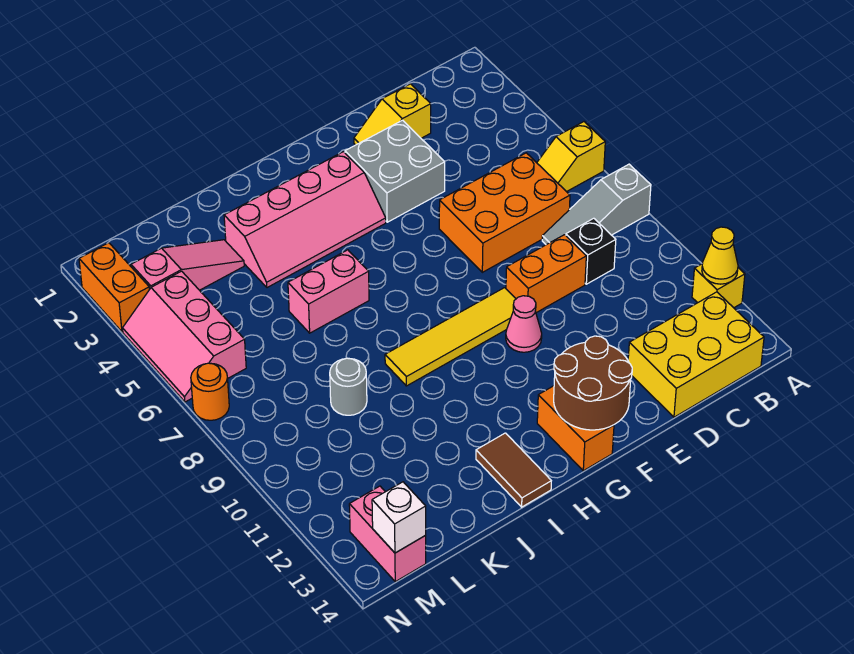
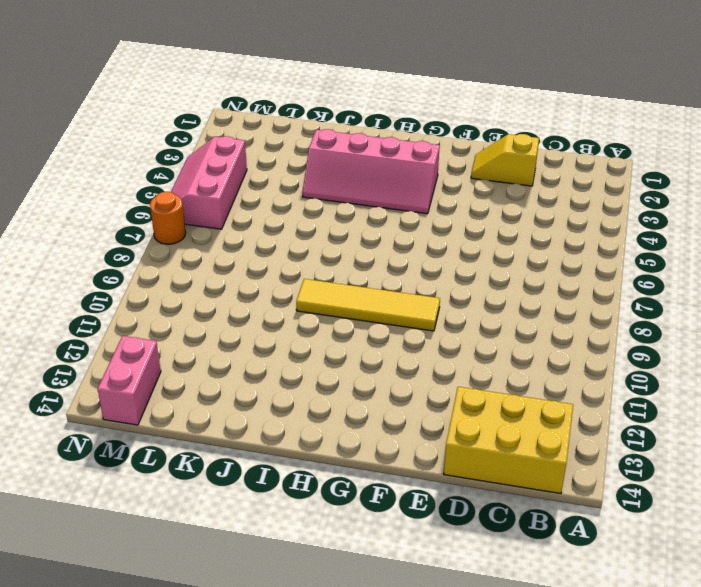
none -> yellow slope A6:B6 level 1 top A
none -> grey slope A8:C8 level 1 top A
none -> yellow brick A12 level 1

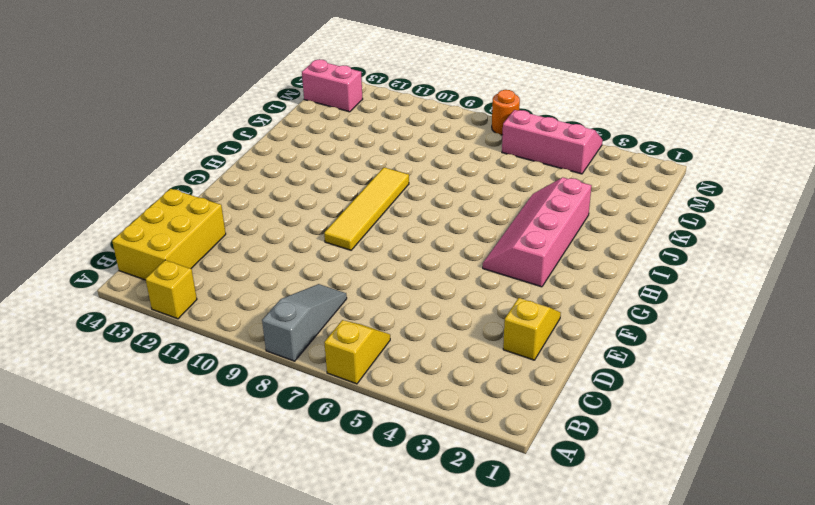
none -> orange brick C6:E7 level 1
none -> black brick C9 level 1
none -> orange brick D9:E9 level 1

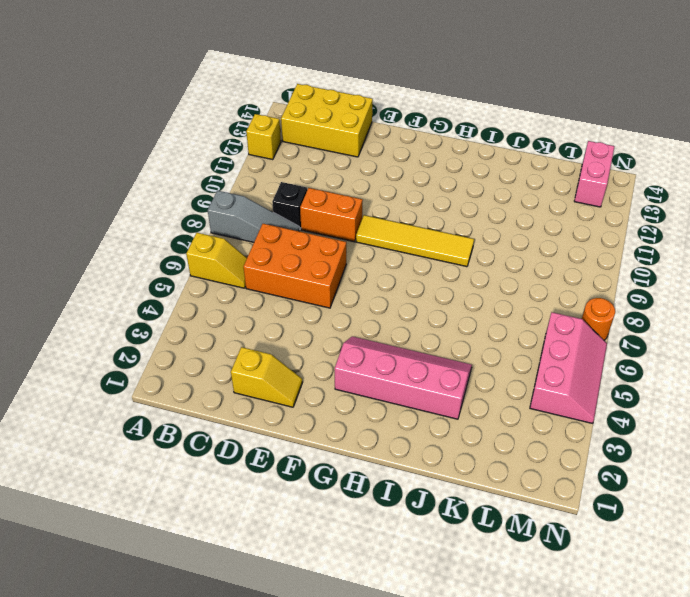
none -> grey brick E3:F4 level 1
none -> pink cone F10 level 1
none -> orange brick G13:G14 level 1

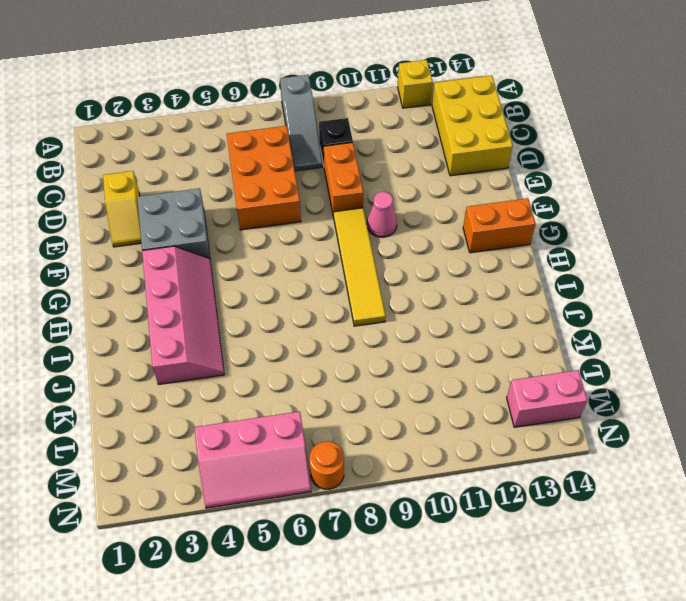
none -> yellow slope A6:B6 level 1 top A
none -> pink brick I6:J6 level 1
none -> brown tile I13:I14 level 1

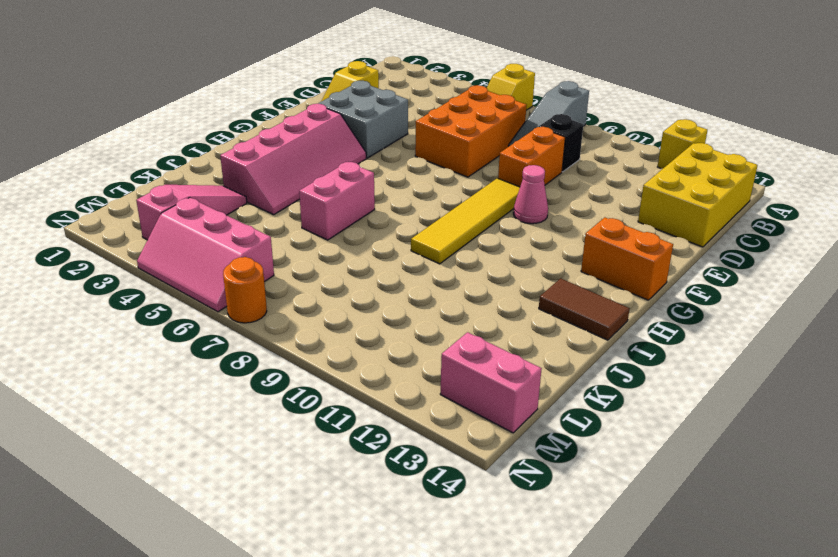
none -> grey round brick K9 level 1
none -> orange brick N2:N3 level 1
none -> yellow cone A12 level 2

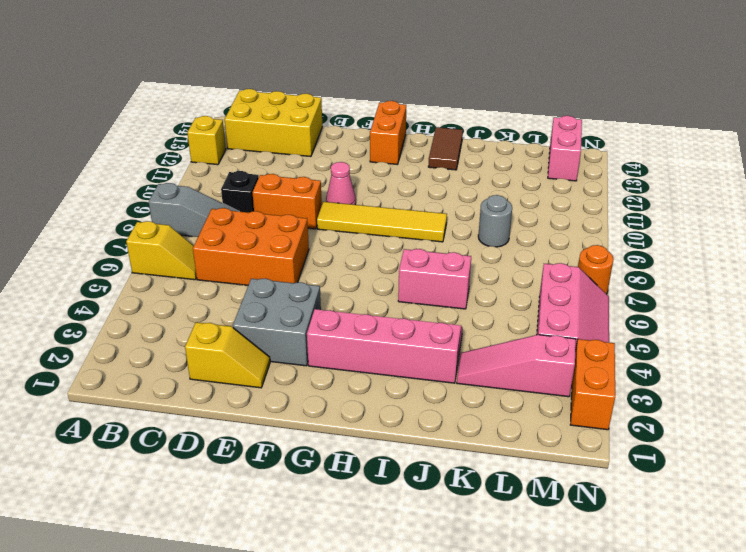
none -> yellow cone A12 level 2
none -> brown round brick F13:G14 level 2
none -> white brick M14 level 2

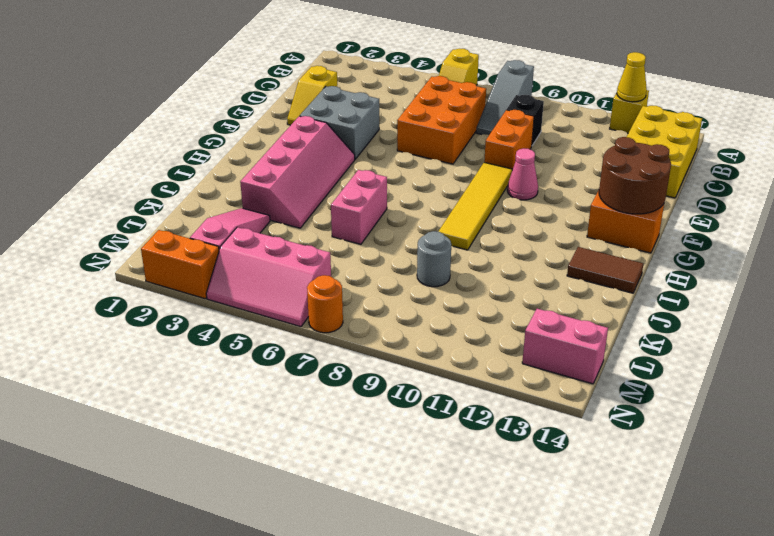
none -> white brick M14 level 2

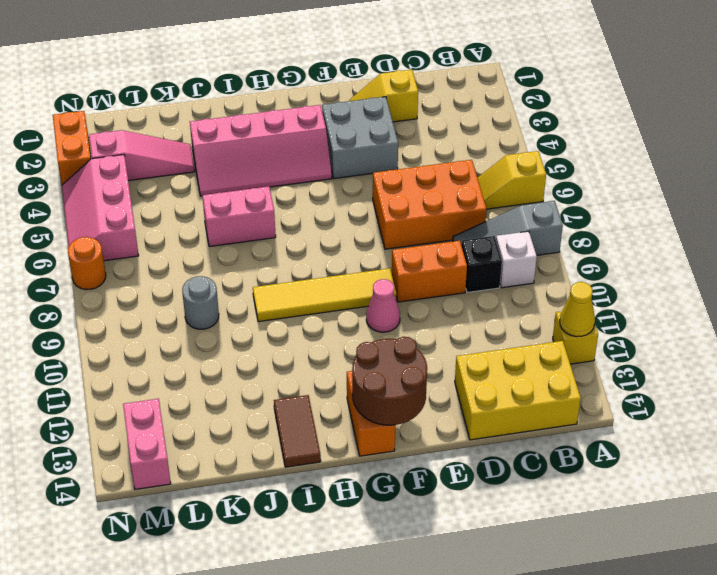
white brick B9 level 1 -> white brick M14 level 2

